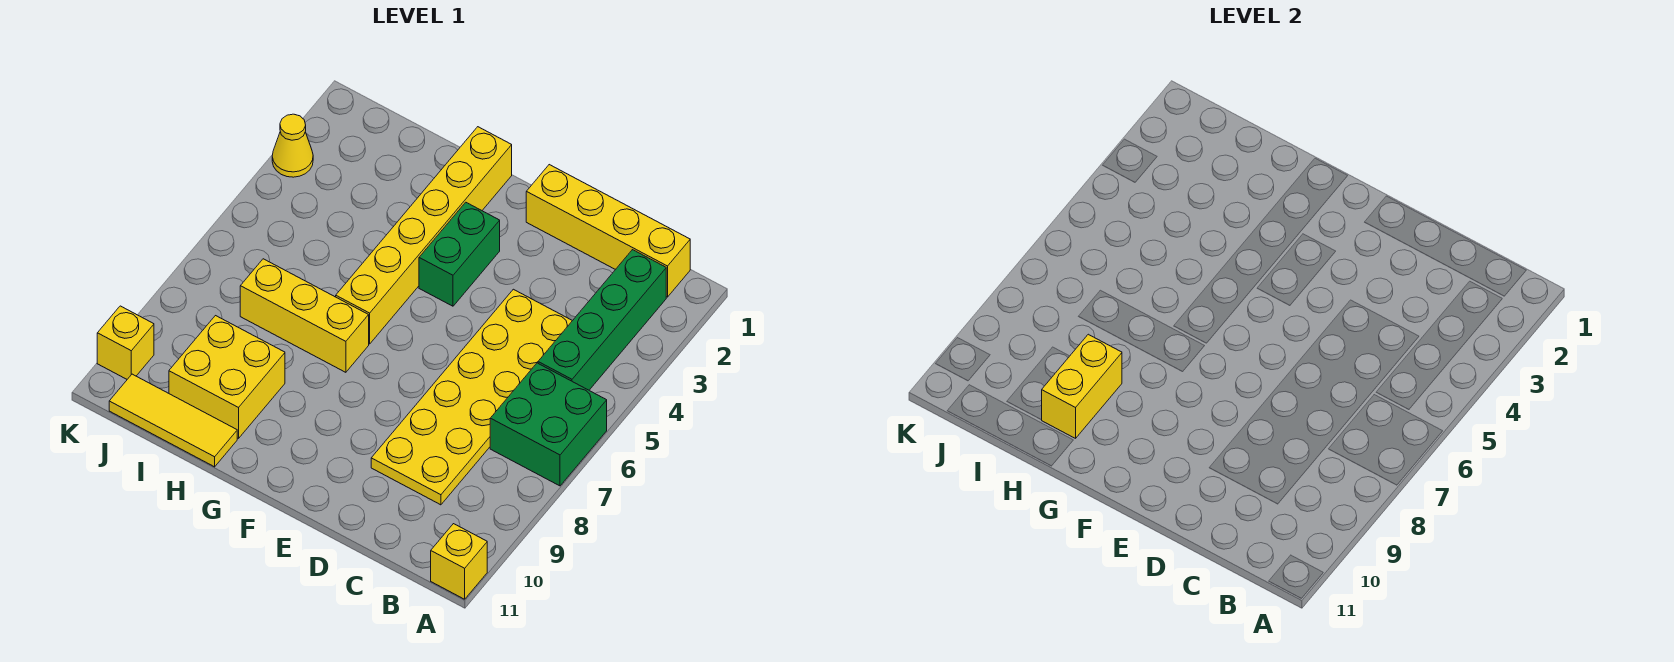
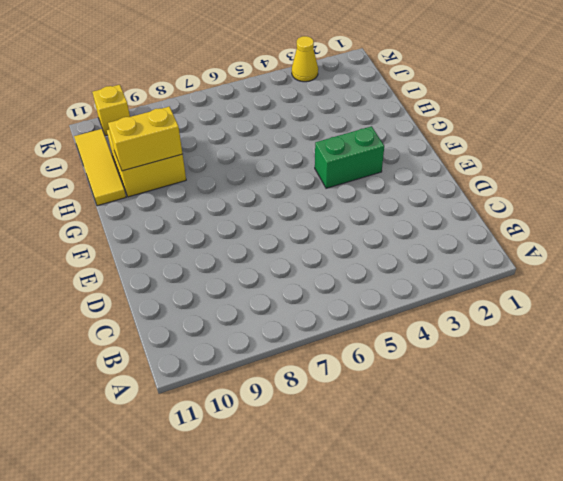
none -> green brick A6:B7 level 1
none -> yellow brick A11 level 1
none -> yellow brick B1:E1 level 1

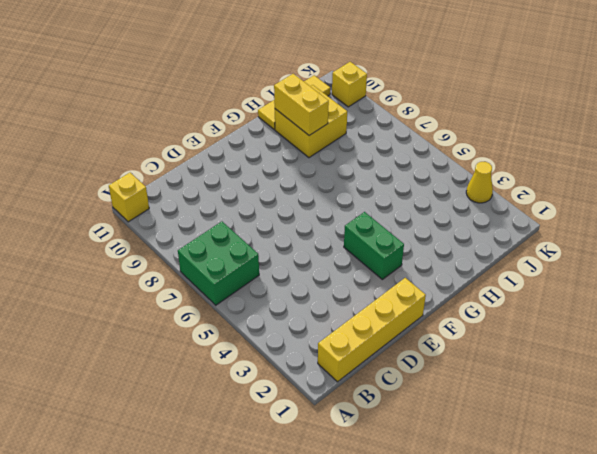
none -> green brick B2:B5 level 1
none -> yellow plate C4:D9 level 1
none -> yellow brick G1:G6 level 1

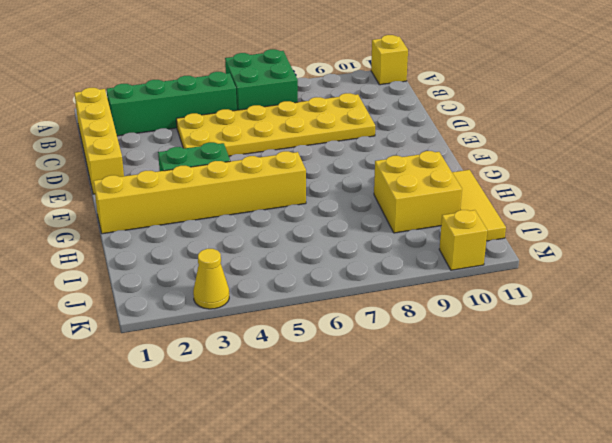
none -> yellow brick G7:I7 level 1
none -> yellow brick H9:H10 level 2

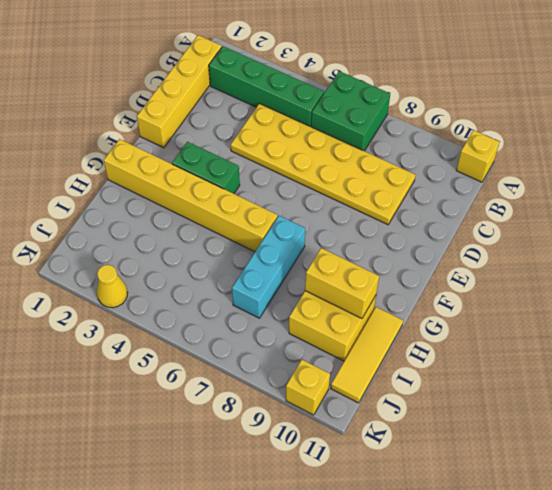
cyan brick G7:I7 level 1 -> yellow brick G7:I7 level 1

